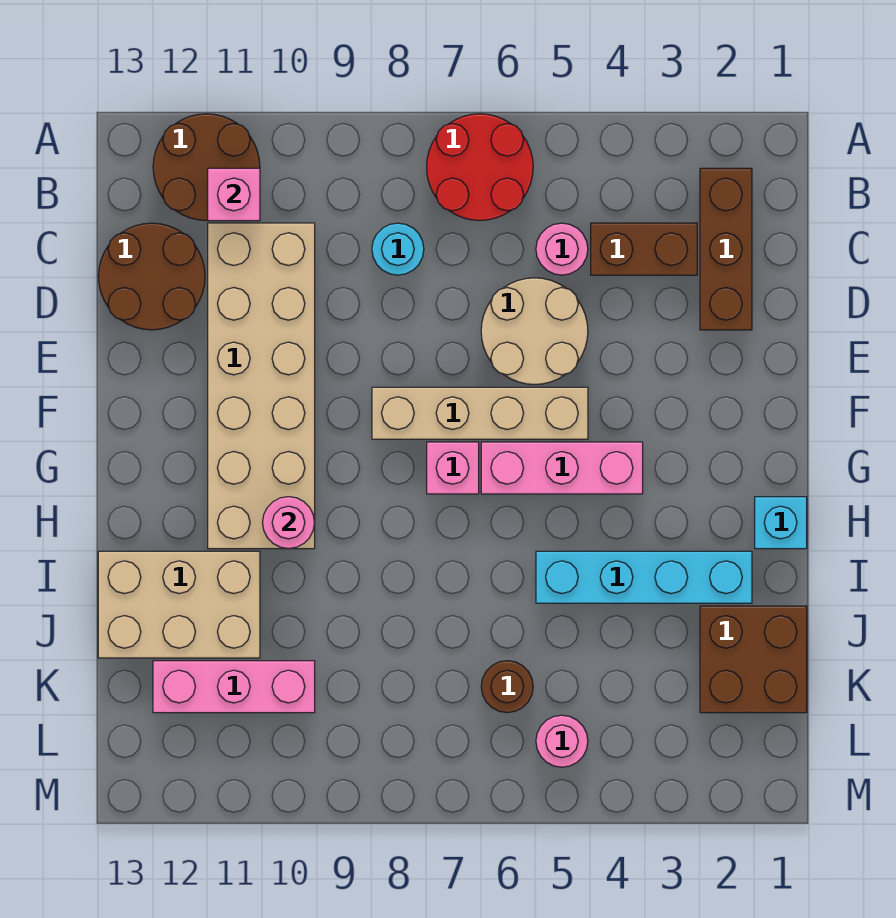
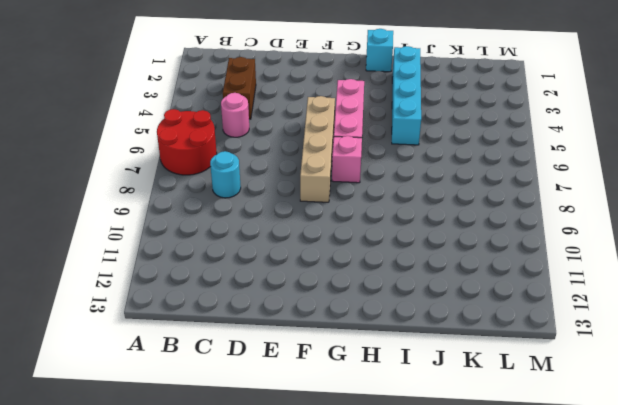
none -> brown round brick A11:B12 level 1
none -> brown brick B2:D2 level 1
none -> tan brick C10:H11 level 1

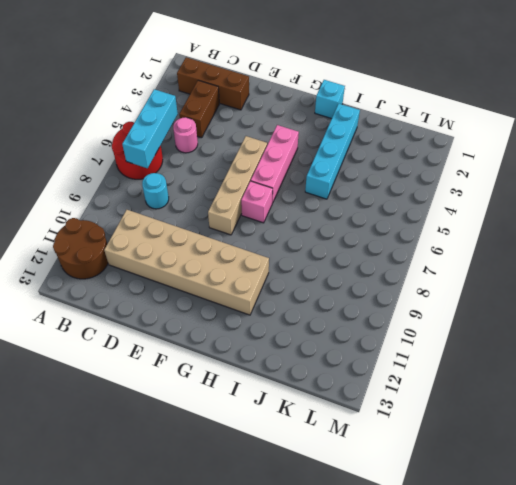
cyan brick B5:B7 level 2 -> none
none -> brown round brick C12:D13 level 1
none -> tan round brick D5:E6 level 1
none -> tan brick I11:J13 level 1

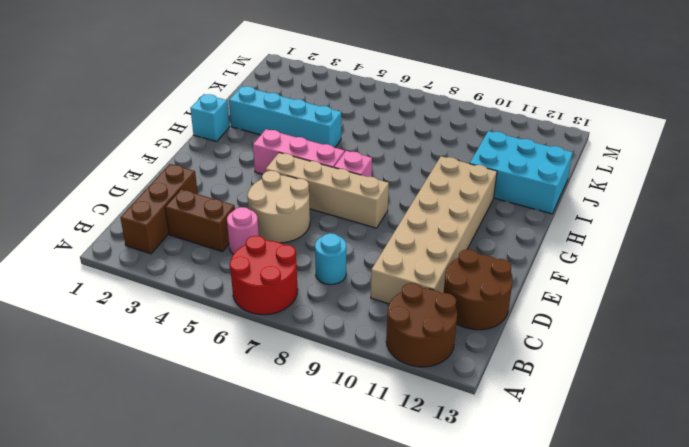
cyan brick I11:J13 level 1 -> tan brick I11:J13 level 1
none -> brown brick J1:K2 level 1
none -> brown round brick K6 level 1
none -> pink brick K10:K12 level 1

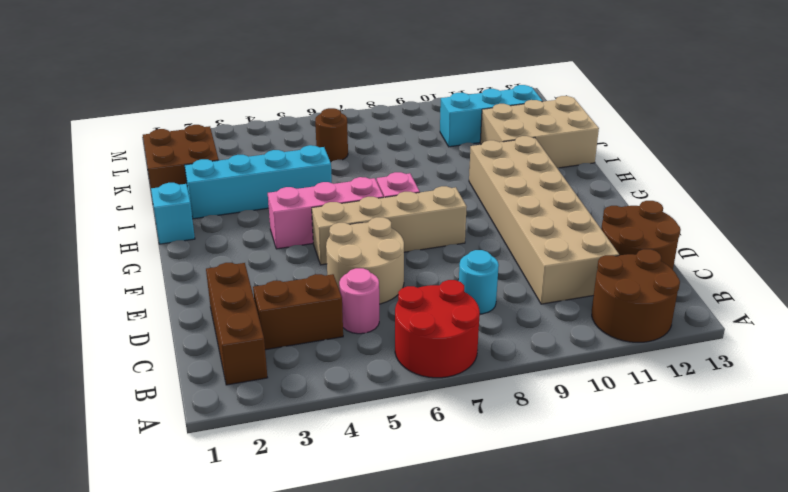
cyan brick K10:K12 level 1 -> pink brick K10:K12 level 1
none -> pink round brick L5 level 1
none -> pink brick B11 level 2
none -> pink round brick H10 level 2

